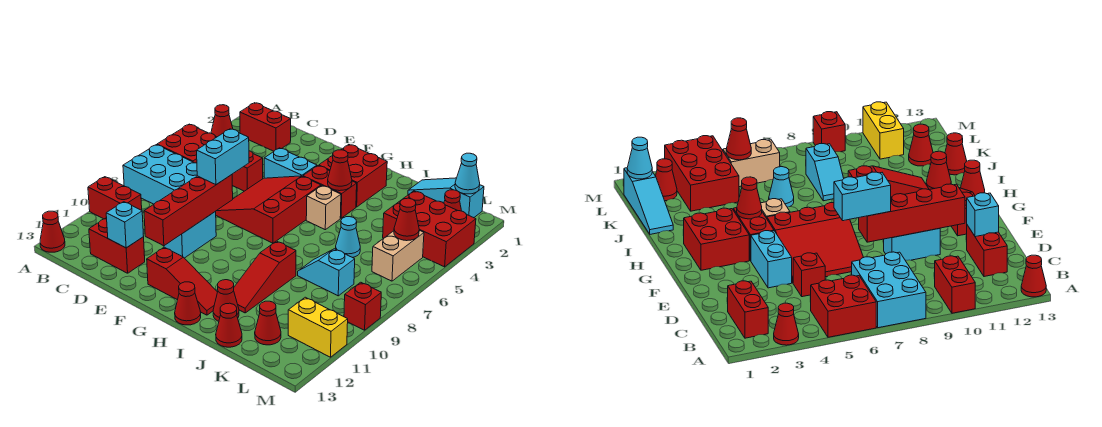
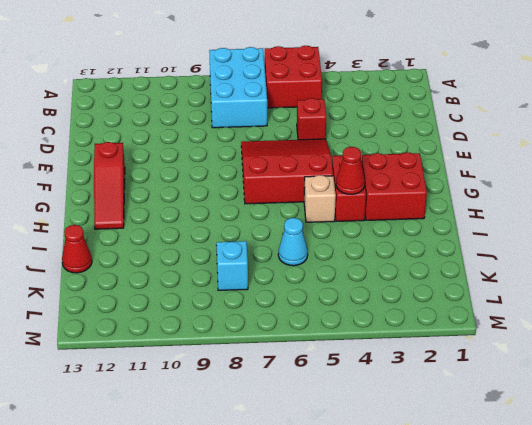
none -> red cone A3 level 1
none -> red brick A10:B10 level 1
none -> red cone A13 level 1
none -> red brick B2:C2 level 1

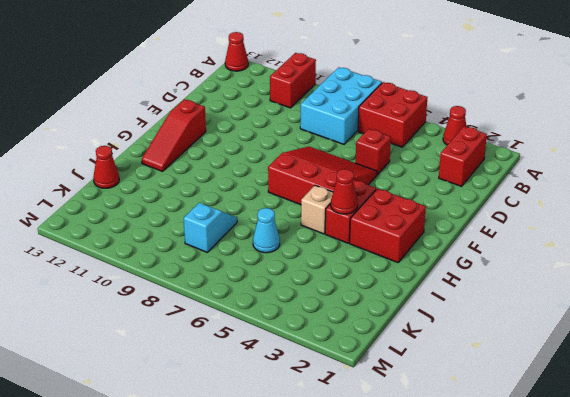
none -> red brick C12:D12 level 1
none -> cyan brick E4:F4 level 1
none -> cyan brick E9:E10 level 1
none -> red cone H13 level 1

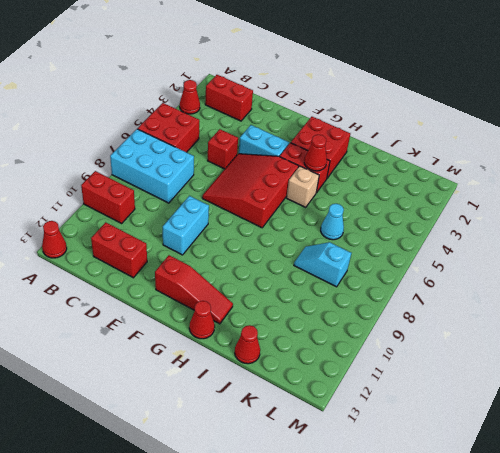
none -> red slope I9:I11 level 1 top 9
none -> red cone I12 level 1
none -> cyan slope J1:L1 level 1 top L
none -> red brick K3:M4 level 1

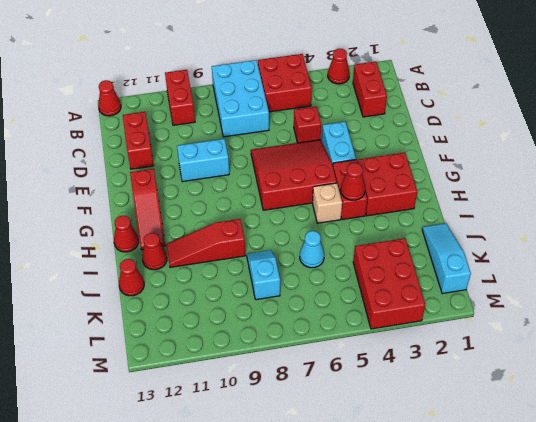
none -> red cone K12 level 1
none -> red cone L2 level 1
none -> tan brick L5:L6 level 1
none -> yellow brick L11:M11 level 1

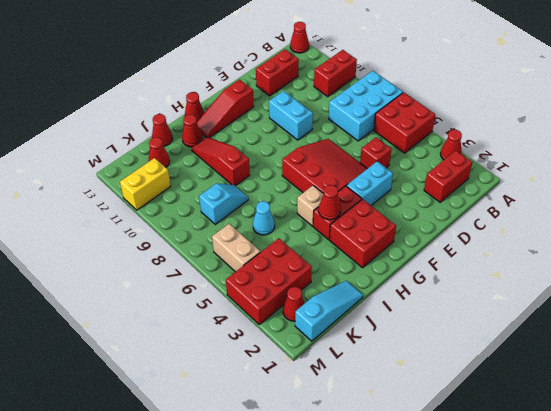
none -> red brick M9 level 1
none -> cyan brick D12 level 2
none -> red brick E8:E11 level 2
none -> cyan cone L1 level 2

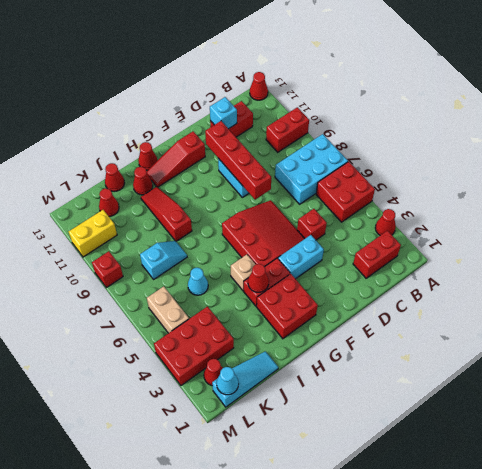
none -> red cone L5 level 2
none -> cyan brick E7:E8 level 3

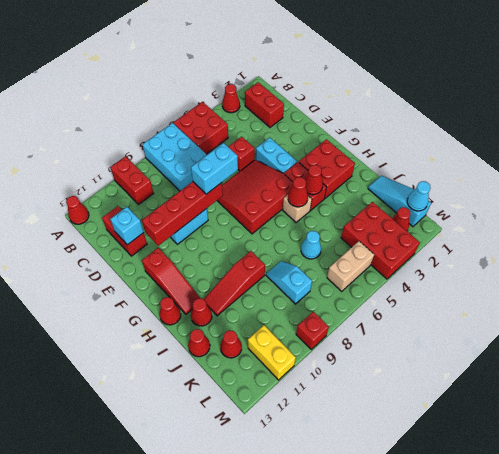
red cone H5 level 2 -> red cone L5 level 2

